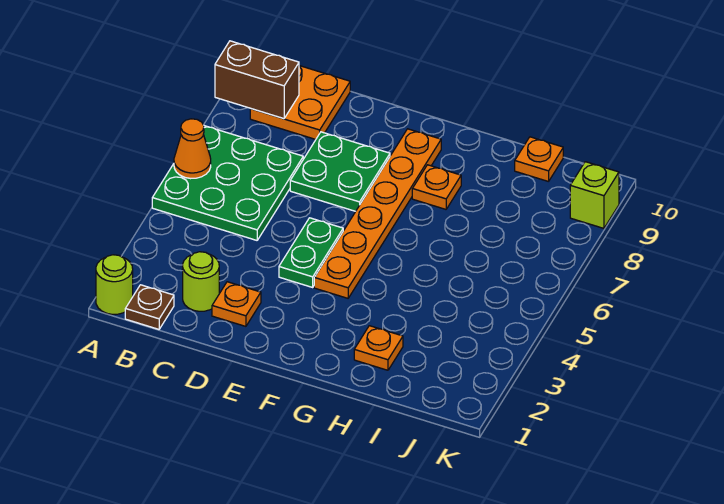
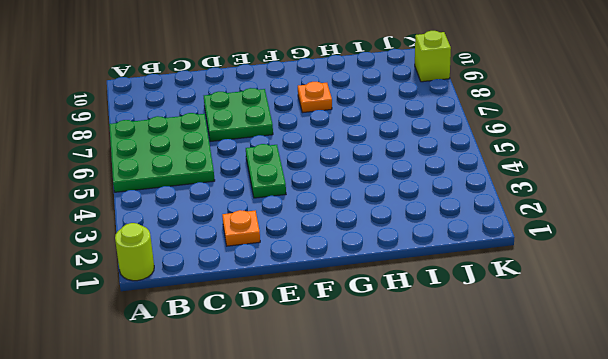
none -> brown plate B1 level 1
none -> orange plate B9:C10 level 1
none -> lime round brick C2 level 1

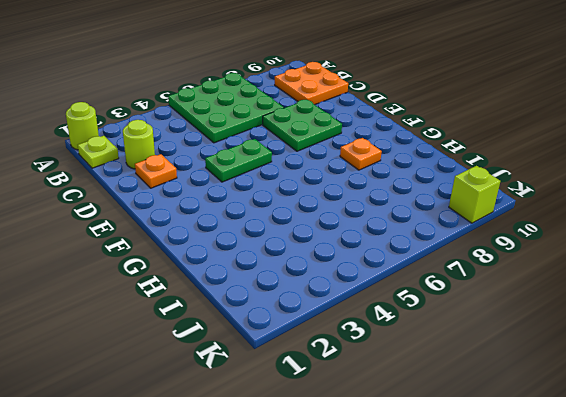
lime plate B1 level 1 -> brown plate B1 level 1
none -> orange plate F4:F9 level 1
none -> orange plate H2 level 1
none -> orange plate I10 level 1

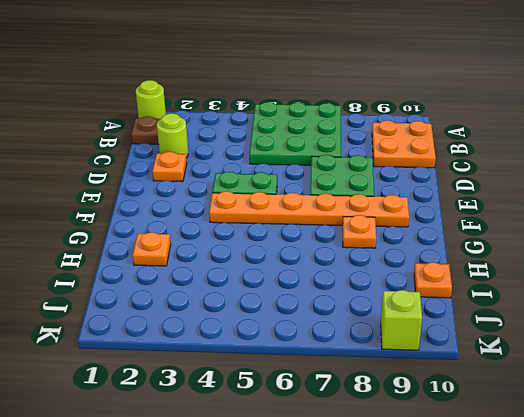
none -> orange cone A6 level 2
none -> brown brick A9:B9 level 2

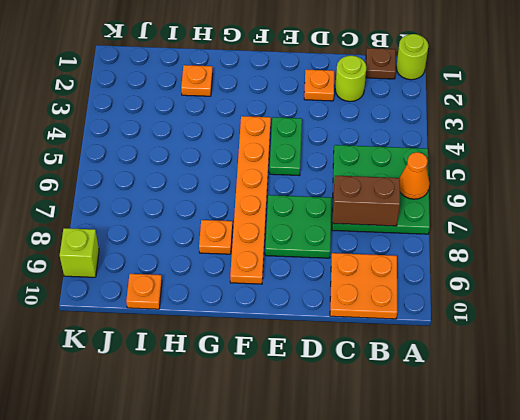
brown brick B7:C7 level 2 -> brown brick A9:B9 level 2

